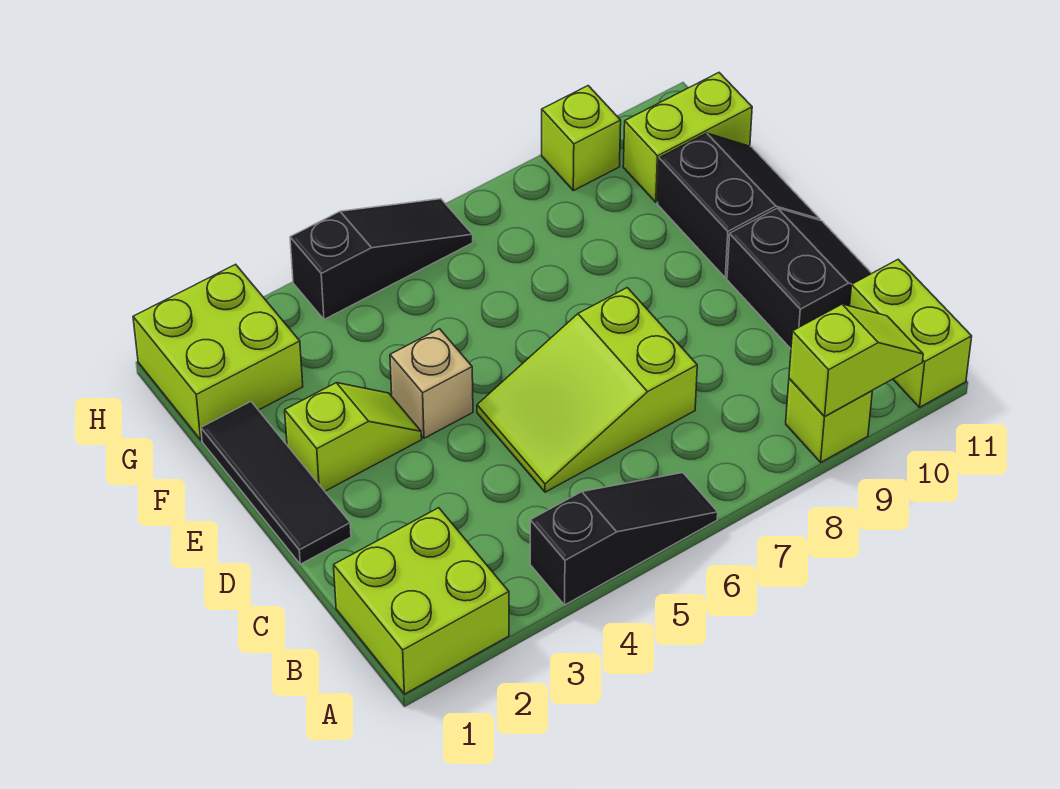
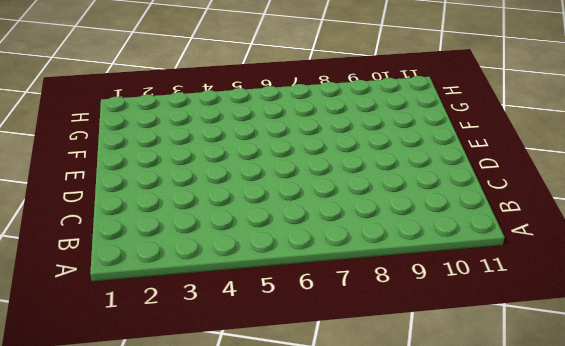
none -> lime brick A1:B2 level 1
none -> black slope A4:A6 level 1 top 4
none -> lime brick A9 level 1

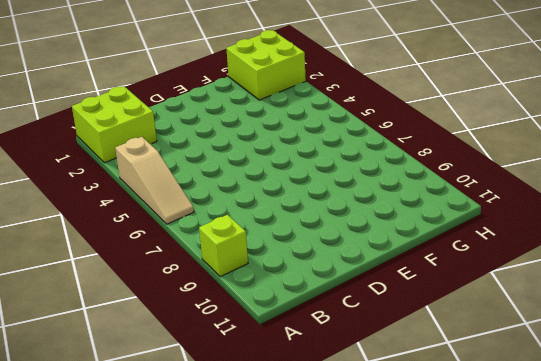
tan slope A4:A6 level 1 top 4 -> black slope A4:A6 level 1 top 4
none -> lime brick A11:B11 level 1
none -> lime slope C5:D7 level 1 top 7
none -> black slope C10:D11 level 1 top 10

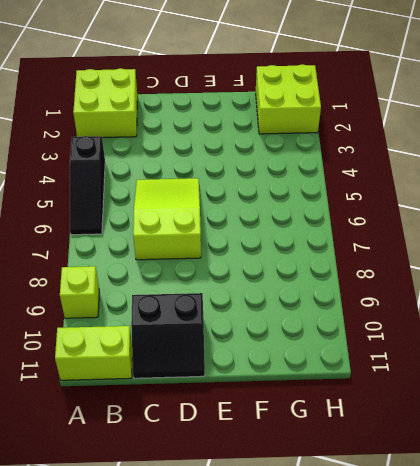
none -> black tile D1:F1 level 1
none -> lime slope E2:E3 level 1 top 2
none -> tan brick E4 level 1

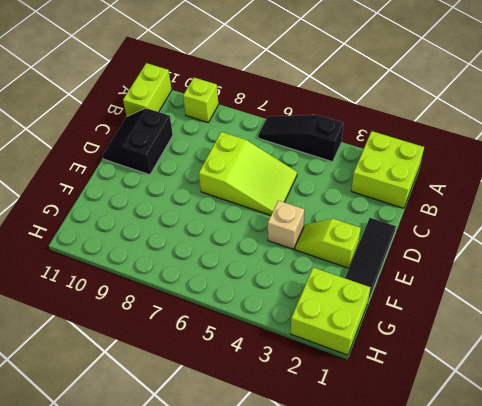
none -> black slope E10:F11 level 1 top 10
none -> lime brick G10:G11 level 1
none -> black slope H4:H6 level 1 top 4

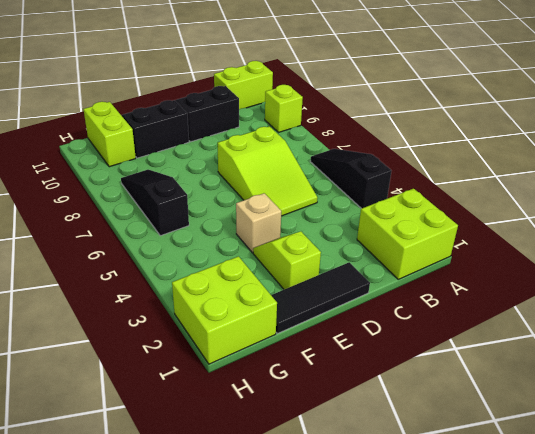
black slope G6:G8 level 1 top 6 -> black slope H4:H6 level 1 top 4
none -> lime brick H9 level 1
none -> lime slope A9:A10 level 2 top 9

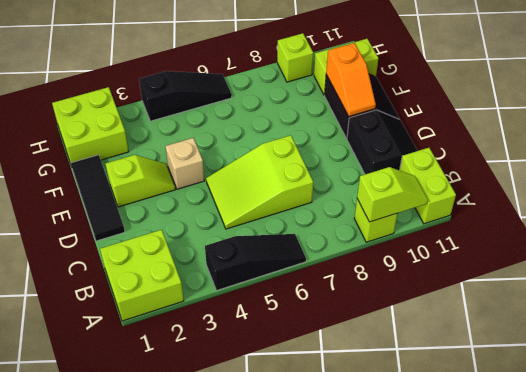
orange slope E10:F10 level 2 top F -> none

